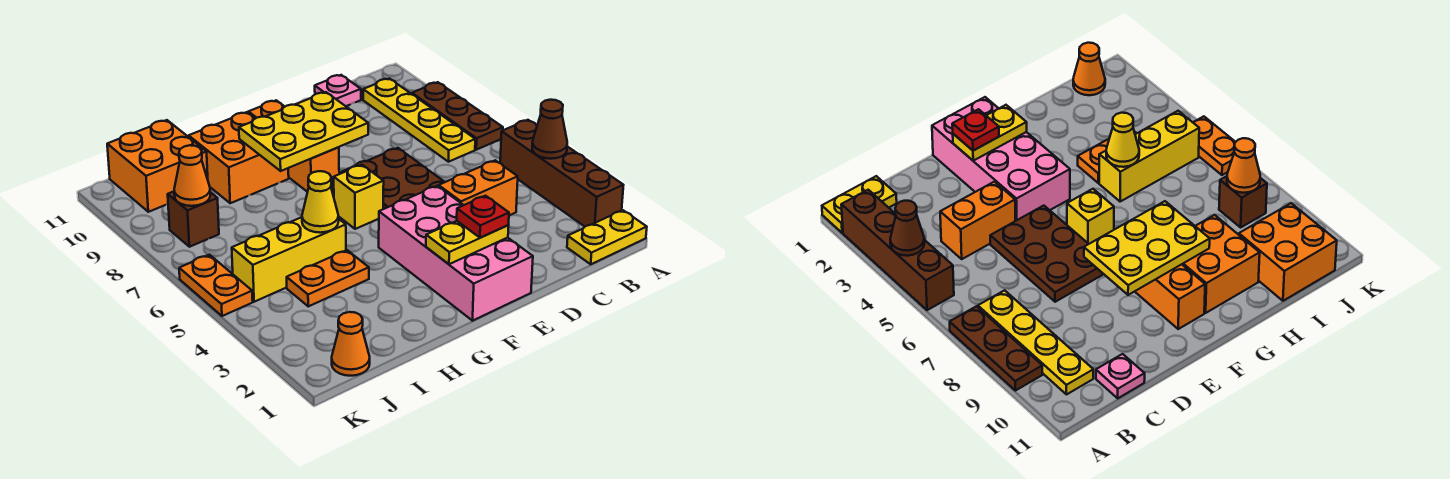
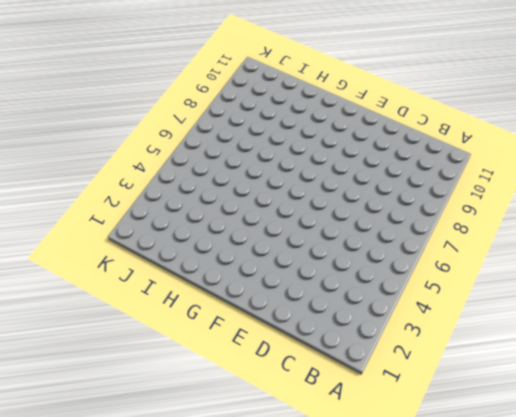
none -> yellow plate A1:B1 level 1
none -> brown brick A2:A5 level 1
none -> brown plate A7:A9 level 1

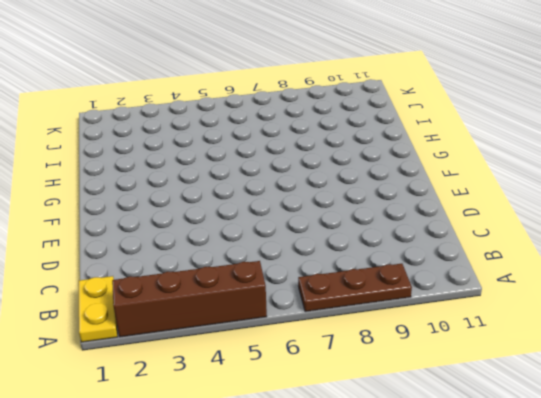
none -> yellow plate B7:B10 level 1
none -> orange brick C4:D4 level 1
none -> pink plate C11 level 1

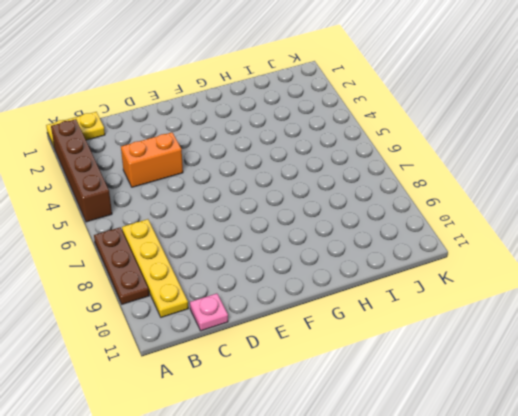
none -> brown plate D5:E7 level 1
none -> pink brick E1:F4 level 1
none -> yellow brick F6 level 1

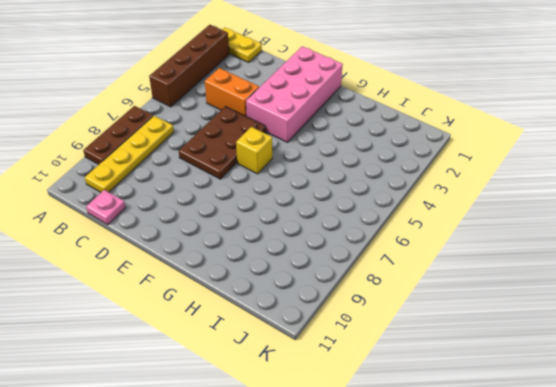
none -> orange brick F8:F10 level 1
none -> orange brick G9:H10 level 1
none -> orange plate H4:I4 level 1

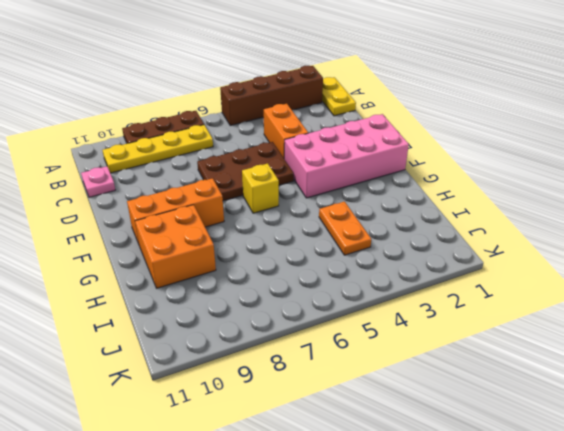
none -> yellow brick H5:J5 level 1
none -> orange brick I10:J11 level 1
none -> orange cone J1 level 1

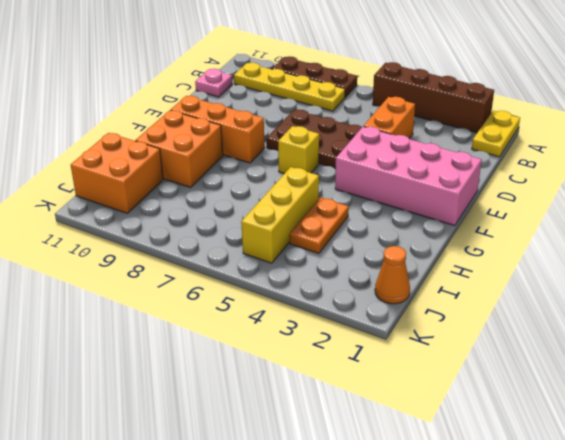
none -> brown brick J8 level 1
none -> orange plate K5:K6 level 1
none -> brown cone A4 level 2

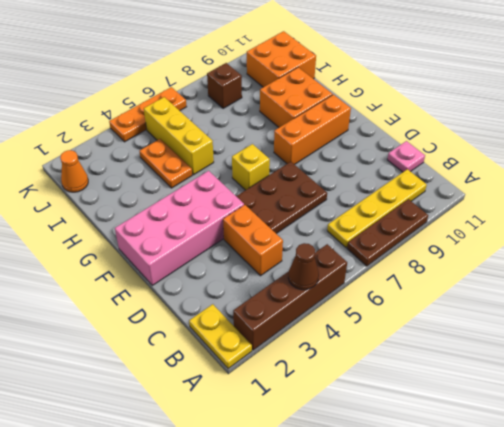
orange plate K4:K6 level 1 -> orange plate K5:K6 level 1
none -> yellow plate E2:F2 level 2
none -> yellow plate E8:G9 level 2
none -> yellow cone H5 level 2

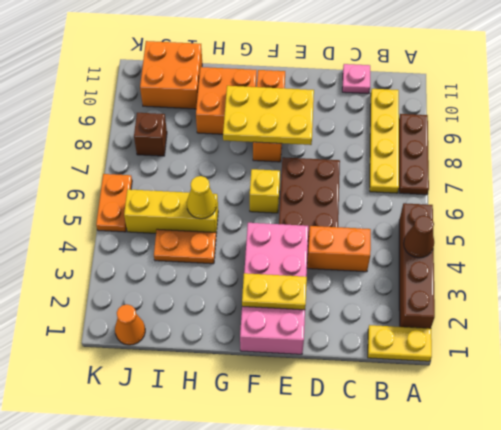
none -> orange cone J8 level 2
none -> red plate E2 level 3

